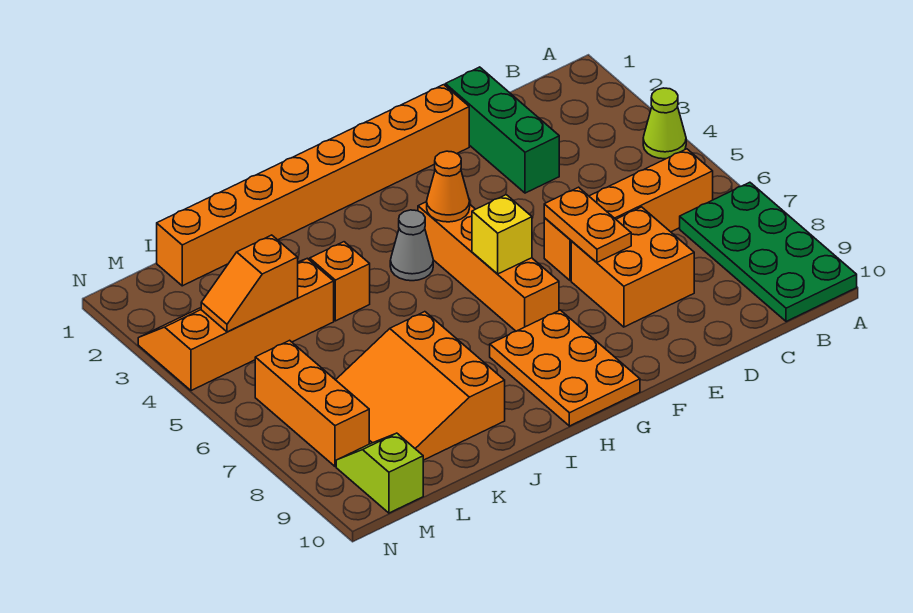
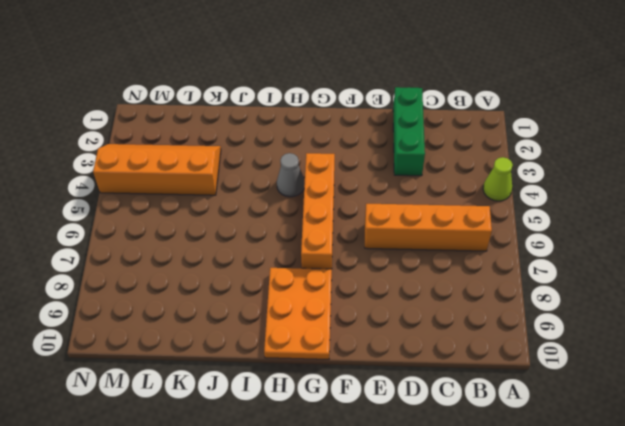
none -> green plate A7:B10 level 1
none -> orange brick D7:E8 level 1
none -> orange brick E1:L1 level 1

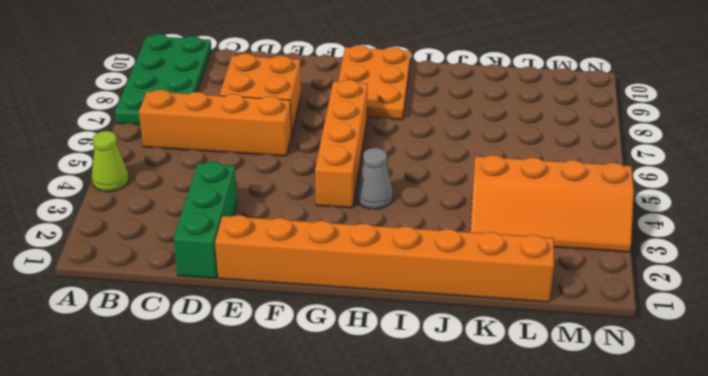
none -> orange brick J4 level 1
none -> orange slope J7:L9 level 1 top J
none -> orange brick M6:M8 level 1

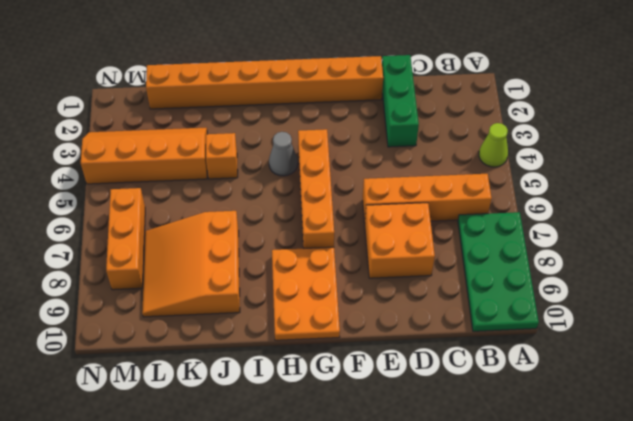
none -> lime slope M9:M10 level 1 top 10
none -> orange plate E6:E7 level 2
none -> orange cone G4 level 2

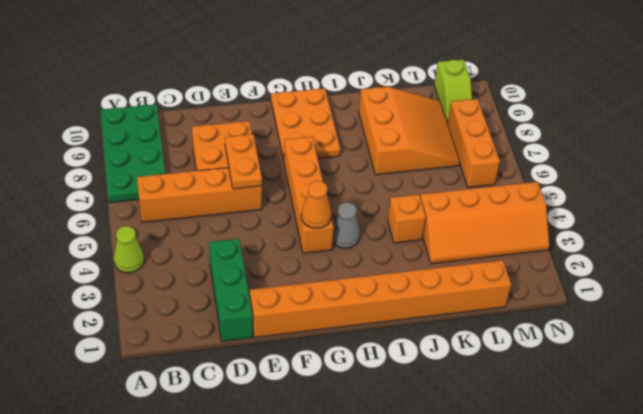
none -> yellow brick G6 level 2
none -> orange slope L4:M4 level 2 top L

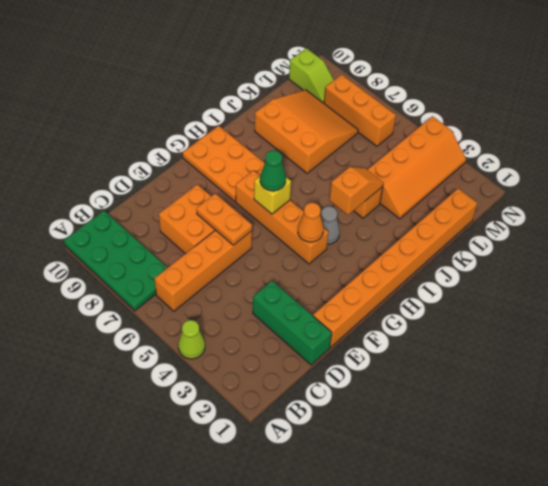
green cone G6 level 3 -> none
orange slope I4:J4 level 2 top I -> orange slope L4:M4 level 2 top L

